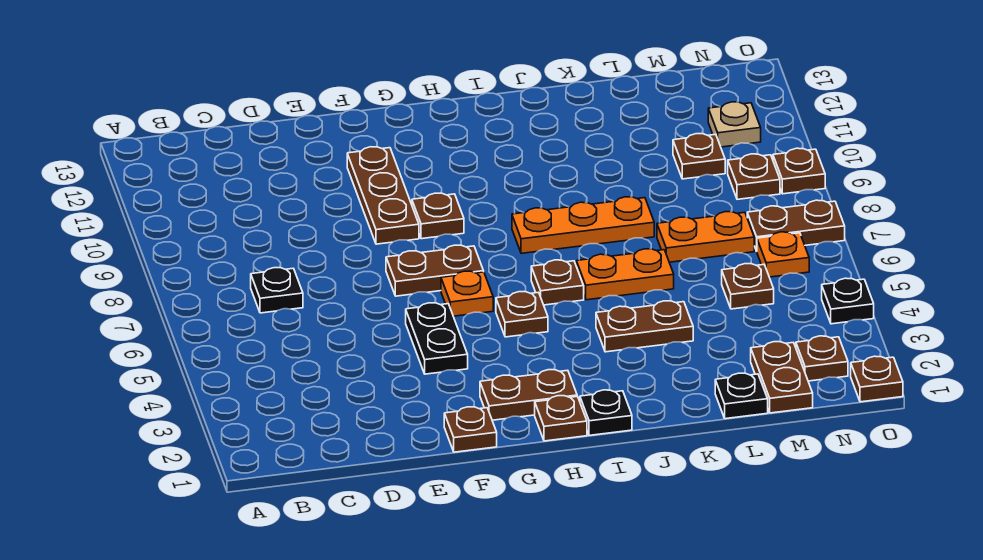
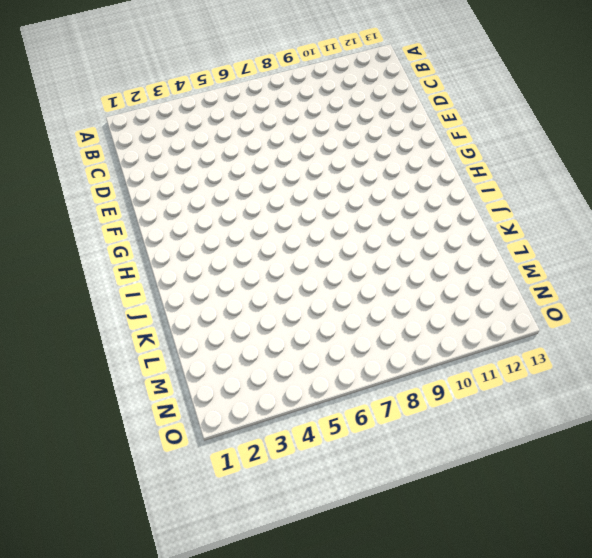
none -> black plate C7 level 1
none -> brown plate F1 level 1
none -> black plate F4:F5 level 1

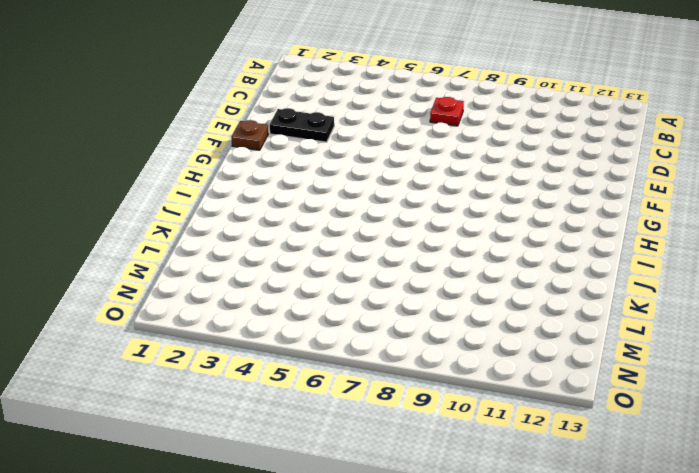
red plate C7 level 1 -> black plate C7 level 1
black plate E2:E3 level 1 -> black plate F4:F5 level 1
none -> brown plate F7:G7 level 1
none -> brown plate F9:F11 level 1
none -> brown plate G2:H2 level 1

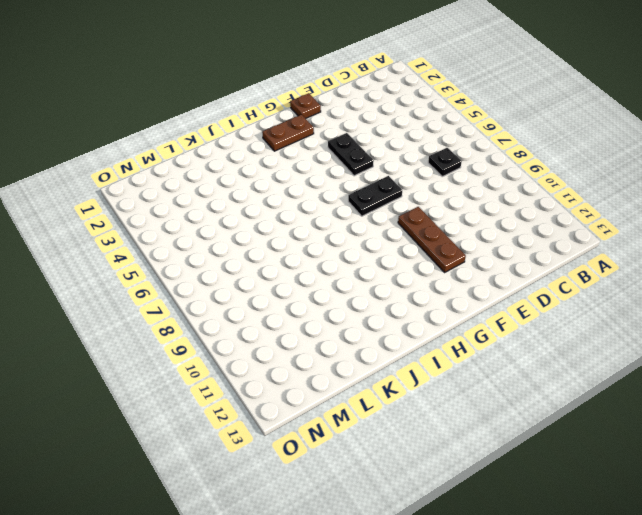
black plate F7:G7 level 1 -> brown plate F7:G7 level 1
none -> orange plate G6 level 1
none -> brown plate G9 level 1
none -> brown plate H1 level 1

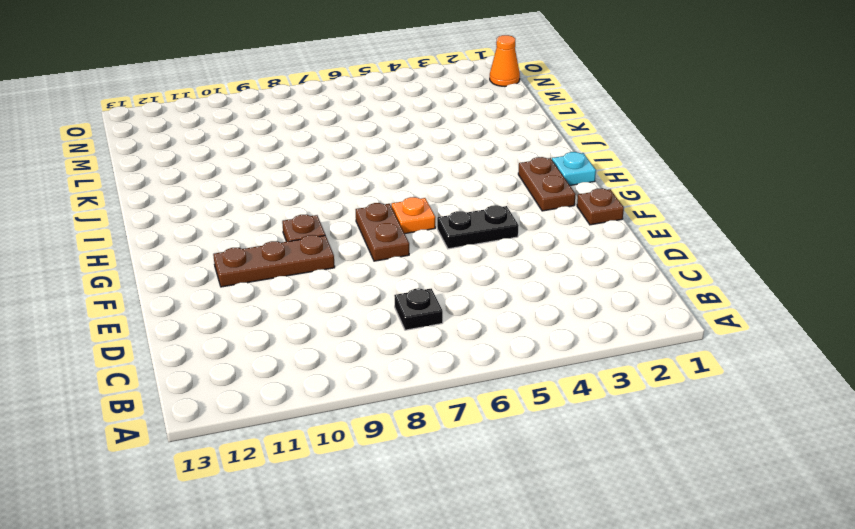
cyan plate H1 level 1 -> brown plate H1 level 1
orange cone N1 level 1 -> none
none -> brown plate H5 level 1
none -> black plate I1 level 1
none -> brown plate I6 level 1

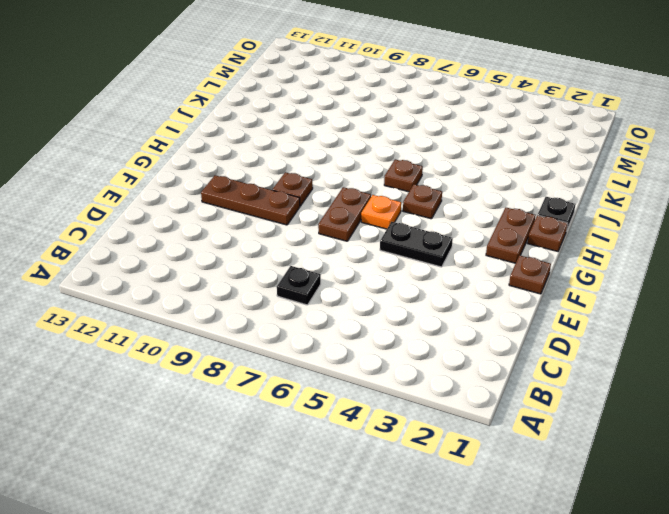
none -> orange plate I8:K8 level 1
none -> brown plate J4:K4 level 1
none -> orange plate J6:K6 level 1

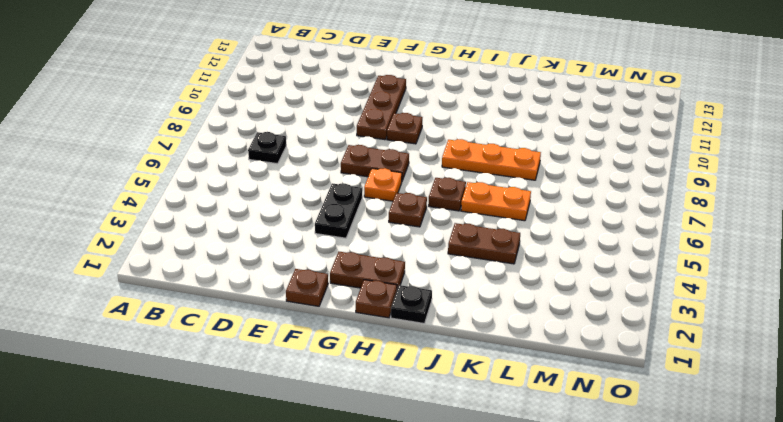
none -> black plate L1 level 1
none -> orange plate L7:M7 level 1
none -> brown plate M1:M2 level 1

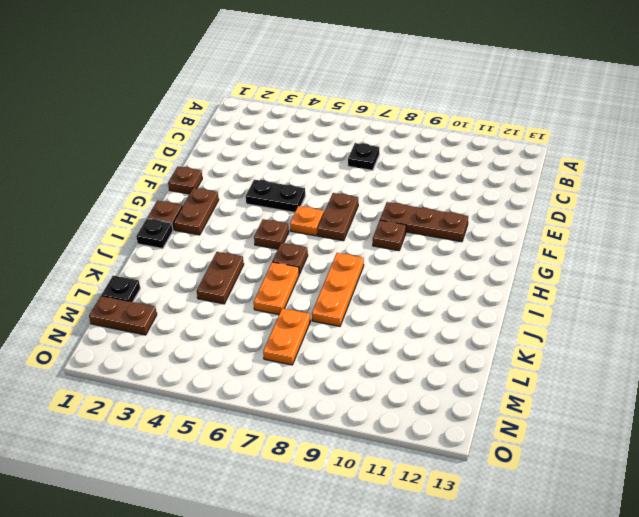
none -> brown plate M5 level 1
none -> brown plate M10 level 1
none -> brown plate N2 level 1

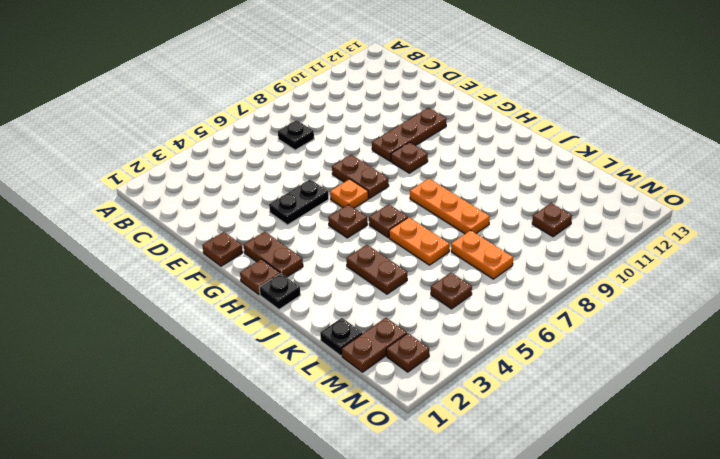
none -> orange plate N6 level 1
none -> brown plate N7:O7 level 1
none -> brown plate N9 level 1

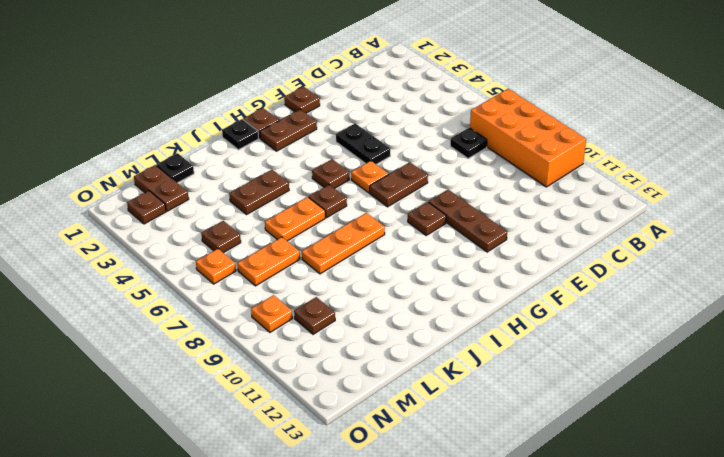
orange brick A7:B10 level 1 -> none
orange plate N9 level 1 -> brown plate N9 level 1
none -> brown plate N7:O7 level 1
none -> tan plate N11 level 1
none -> brown plate O1 level 1

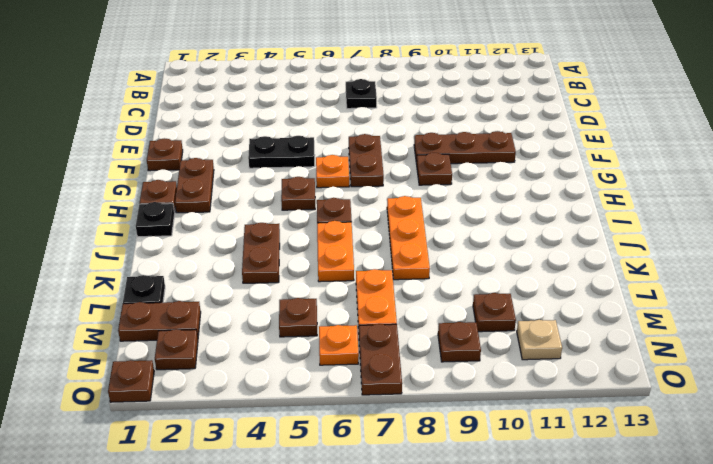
none -> black plate O4 level 1
none -> brown plate O9 level 1

